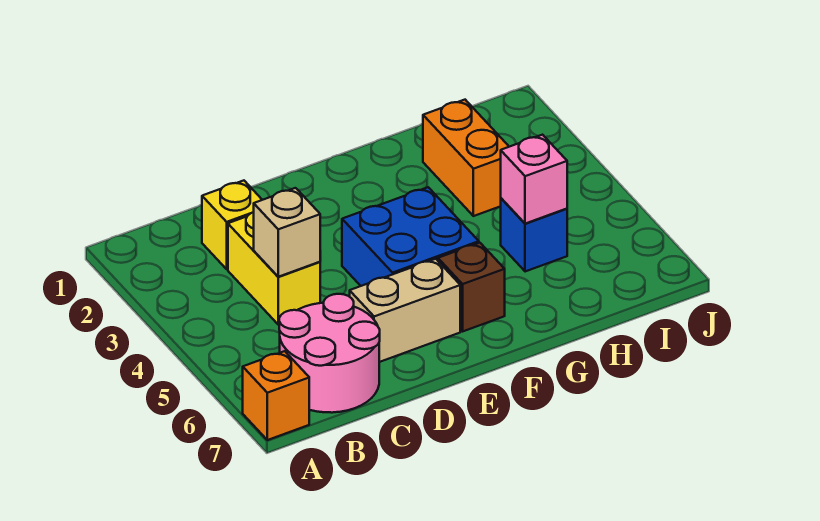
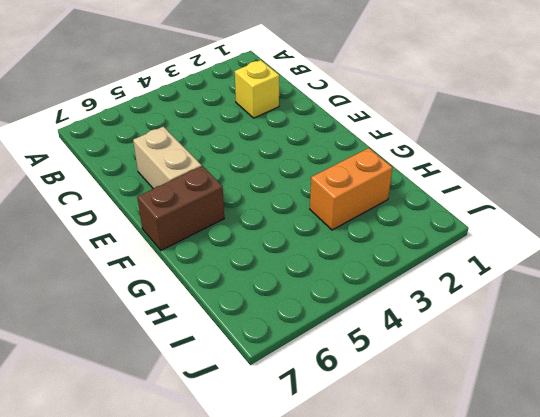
brown brick F6:F7 level 1 -> brown brick F6 level 1
none -> orange brick A7 level 1
none -> pink round brick B6:C7 level 1

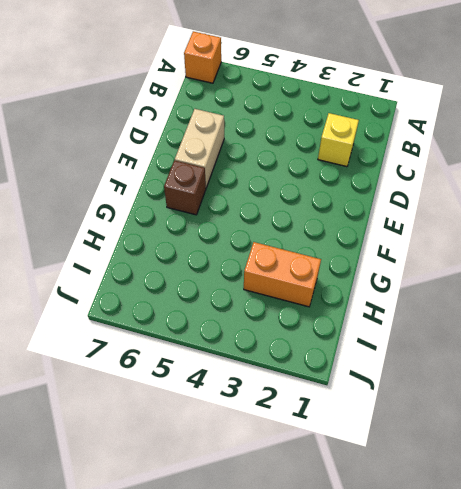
none -> pink round brick B6:C7 level 1
none -> yellow brick C3:C4 level 1

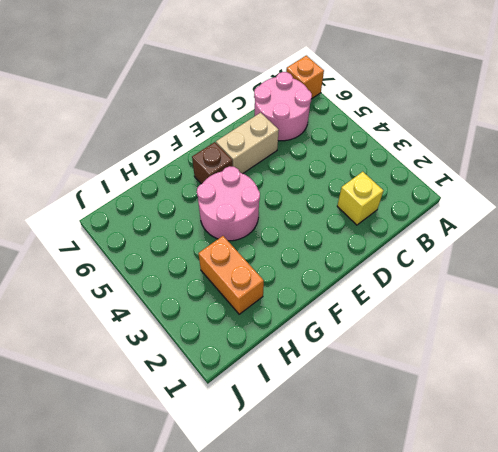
pink round brick F4:G5 level 1 -> blue brick E4:F5 level 1
none -> yellow brick C3:C4 level 1
none -> blue brick H5 level 1

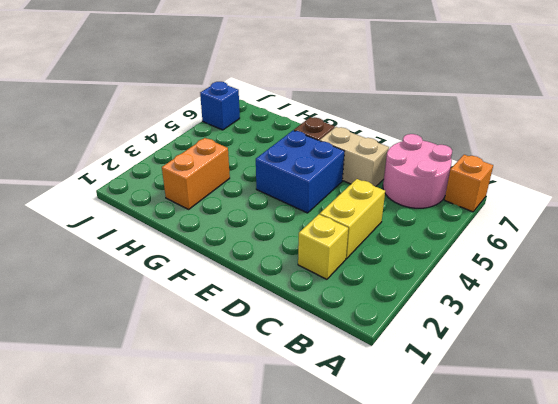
blue brick J6 level 1 -> blue brick H5 level 1
none -> tan brick C4 level 2
none -> pink brick H5 level 2

